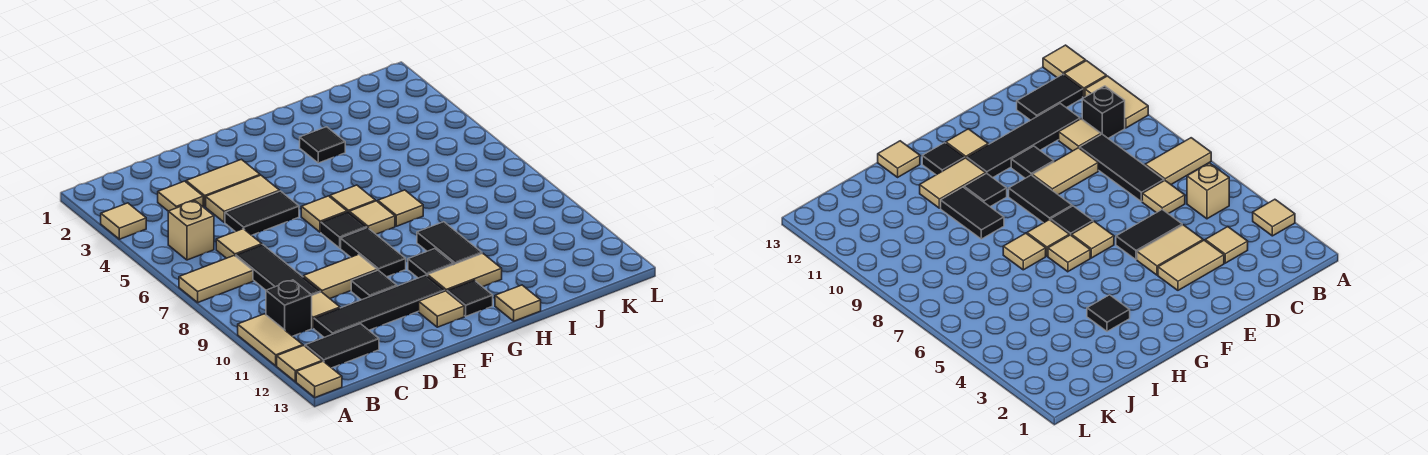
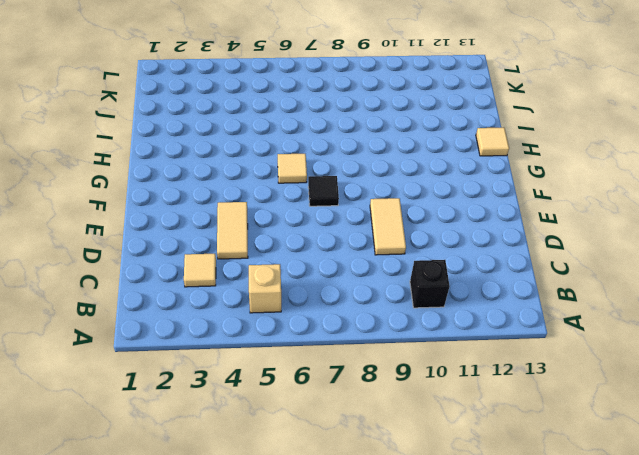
none -> tan tile A3 level 1
none -> tan tile A7:B7 level 1
none -> tan tile A10:A11 level 1
none -> tan tile A12 level 1

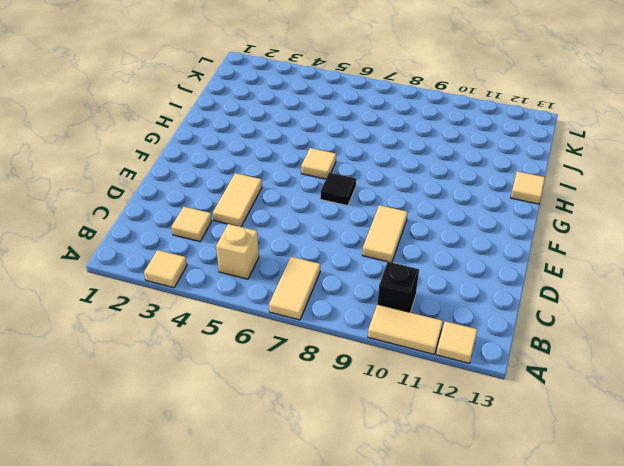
none -> tan tile A13 level 1
none -> black tile B12:C12 level 1
none -> tan tile C6 level 1
none -> black tile C7:C9 level 1

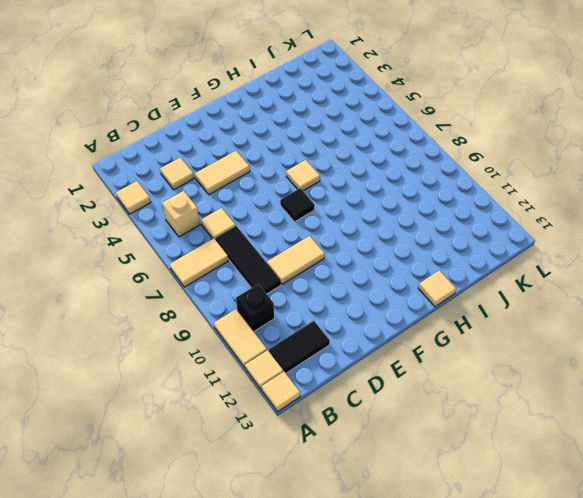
none -> tan tile C10 level 1
none -> black tile C11:F11 level 1
none -> tan tile D3:E3 level 1
none -> black tile D5:E5 level 1

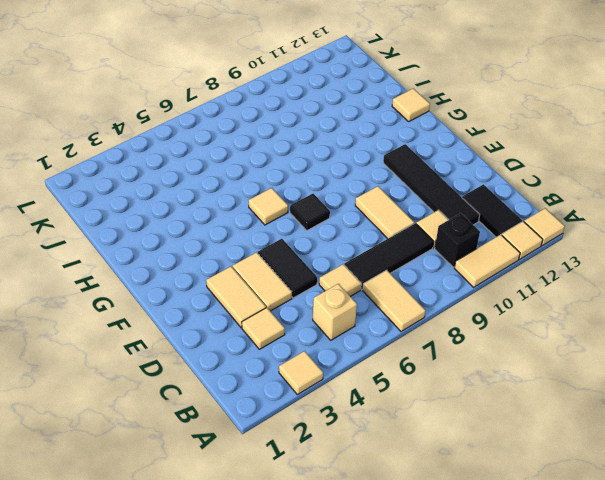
none -> black tile E10 level 1
none -> tan tile F6 level 1
none -> black tile F8:F9 level 1
none -> tan tile F12 level 1

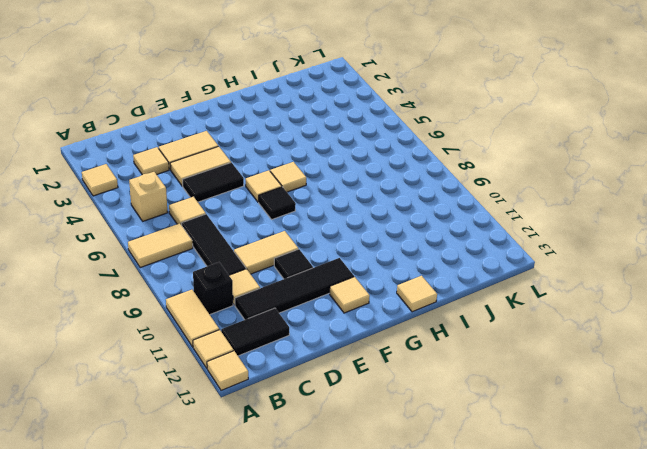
none -> black tile F8:F9 level 1
none -> tan tile G7 level 1
none -> black tile G10 level 1
none -> tan tile G11:H11 level 1

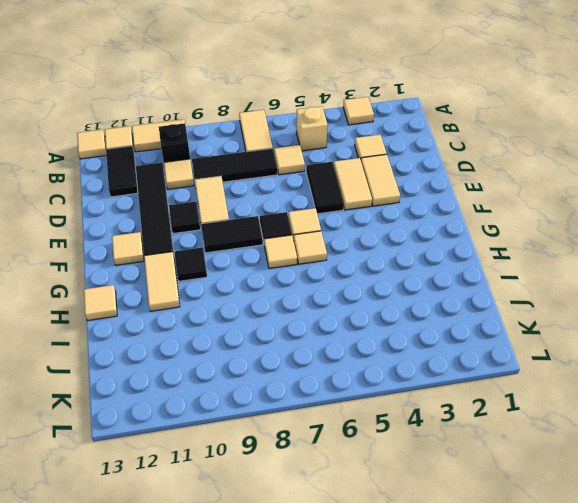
none -> black tile G12 level 1
none -> black tile H3 level 1
none -> tan tile H7 level 1
none -> black tile H9:H10 level 1

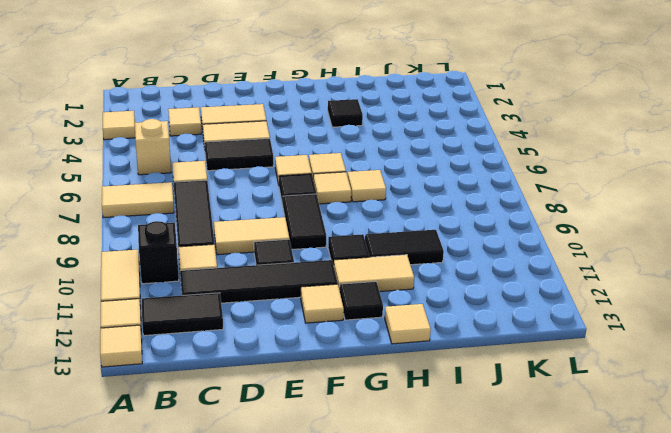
black tile H10:I10 level 1 -> black tile H9:H10 level 1

